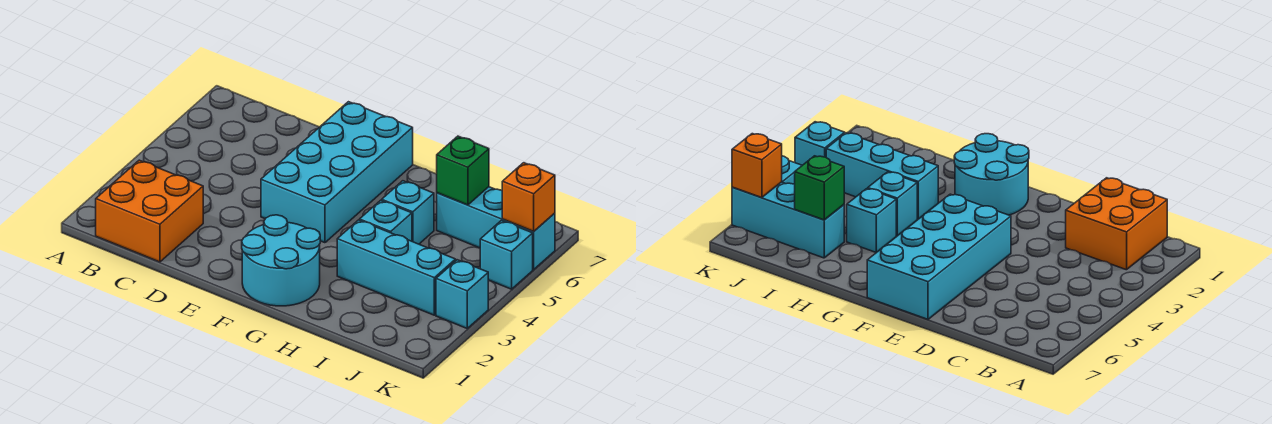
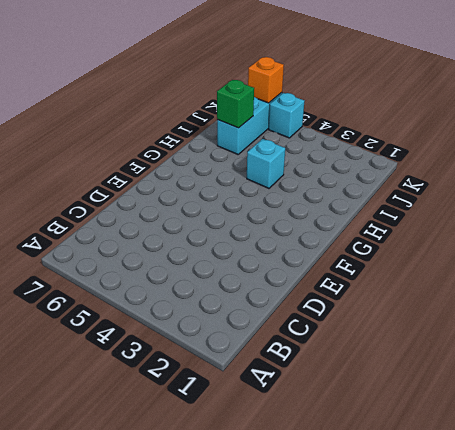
none -> orange brick B1:C2 level 1
none -> cyan brick E4:F7 level 1

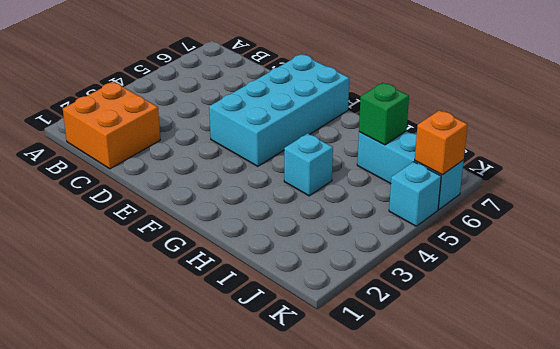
none -> cyan round brick F1:G2 level 1
none -> cyan brick H3:J3 level 1

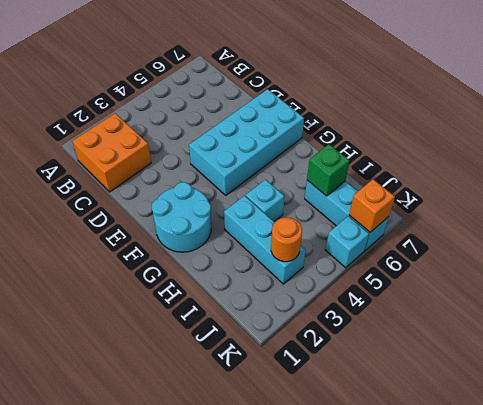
orange round brick J3 level 2 -> none
none -> cyan brick H5 level 1
none -> cyan brick K3 level 1

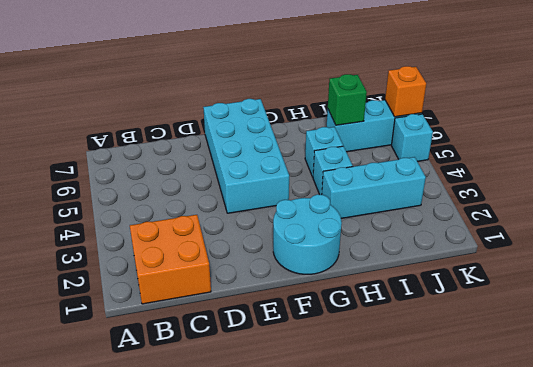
none -> cyan brick K3 level 1

